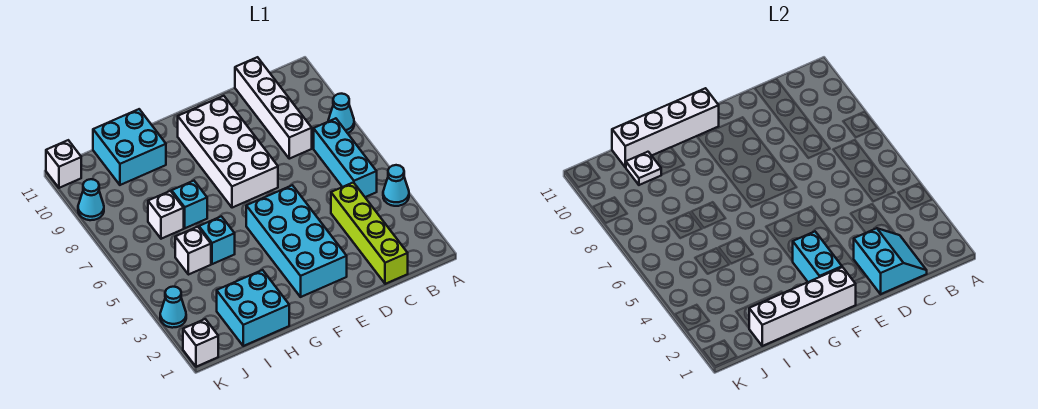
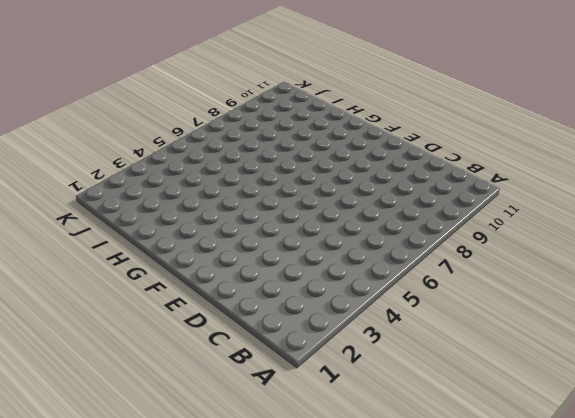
none -> cyan cone A4 level 1
none -> cyan cone A8 level 1
none -> cyan brick B5:B7 level 1

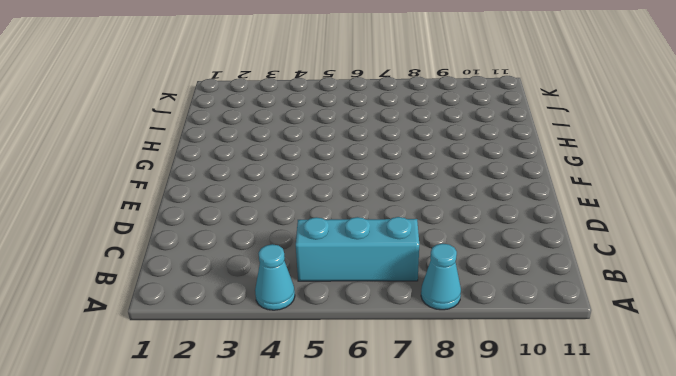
none -> lime brick C1:C4 level 1
none -> white brick C8:C11 level 1
none -> cyan brick E2:F5 level 1

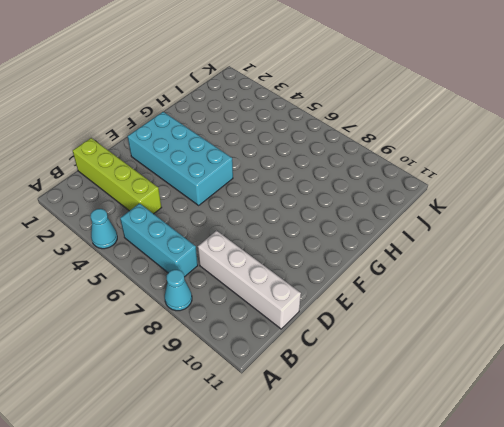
none -> white brick E7:F10 level 1
none -> cyan brick H1:I2 level 1
none -> cyan brick H5 level 1

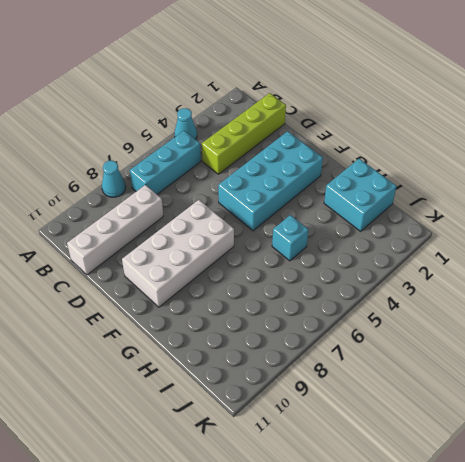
none -> cyan brick H7 level 1
none -> cyan brick H10:I11 level 1
none -> white brick I5 level 1

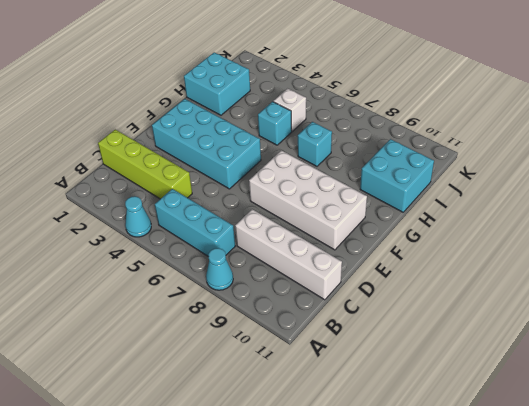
none -> white brick I7 level 1
none -> white brick K1 level 1
none -> cyan cone K3 level 1

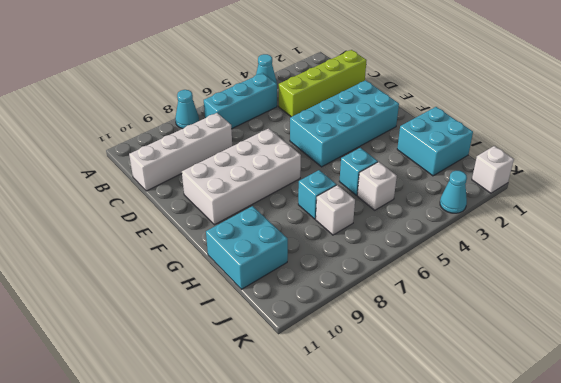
none -> cyan cone K9 level 1
none -> white brick K11 level 1
none -> cyan slope C1:D2 level 2 top D

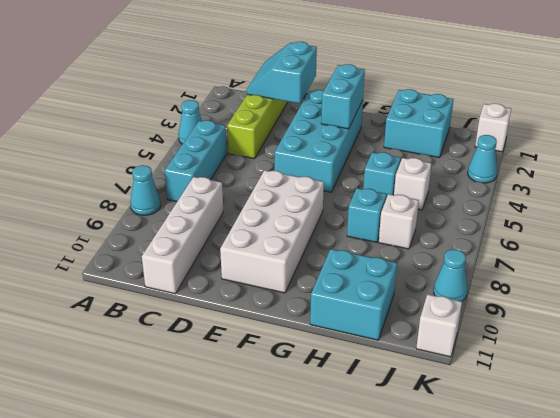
none -> white brick F1:I1 level 2
none -> white brick F11:I11 level 2
none -> white plate I10 level 2

